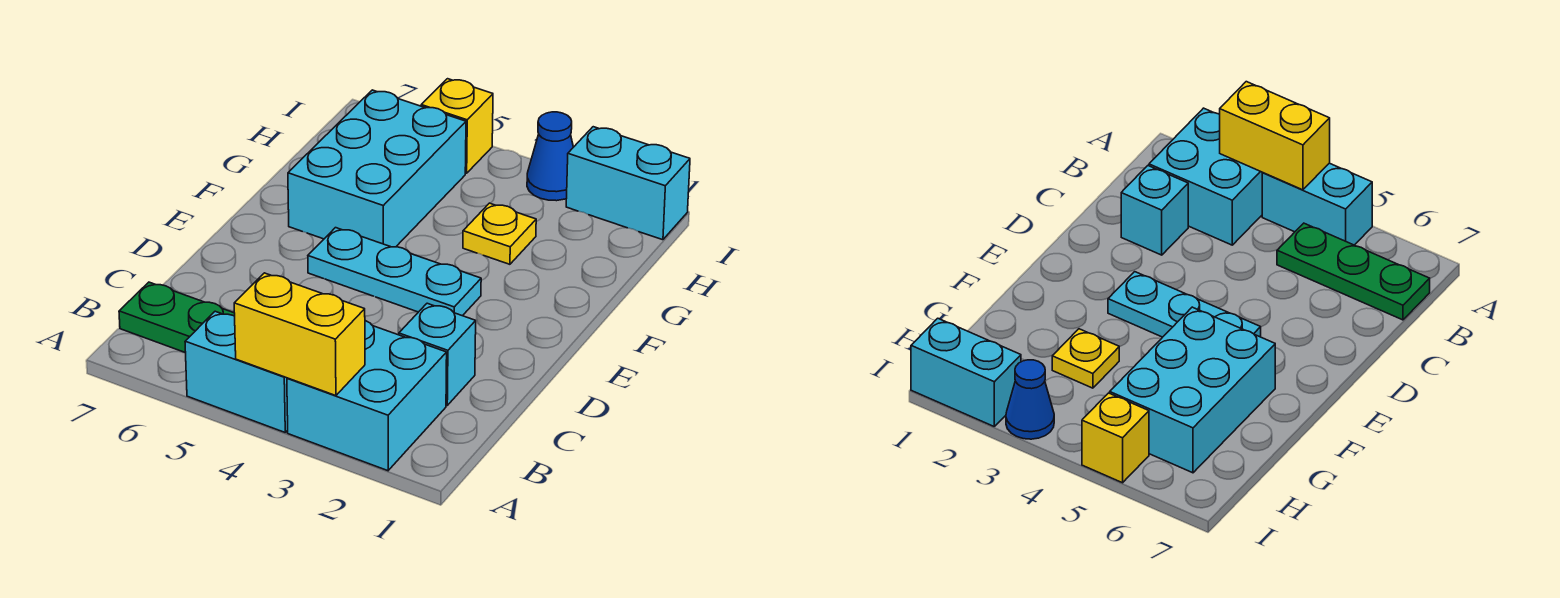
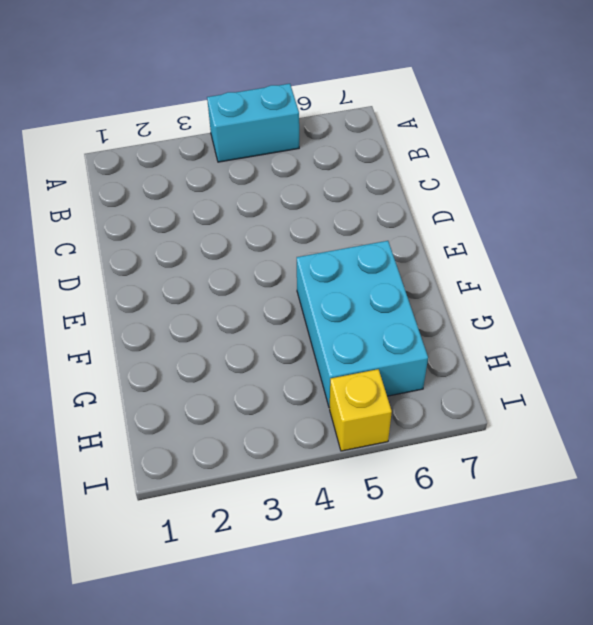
none -> cyan brick A2:B3 level 1
none -> green plate B5:B7 level 1

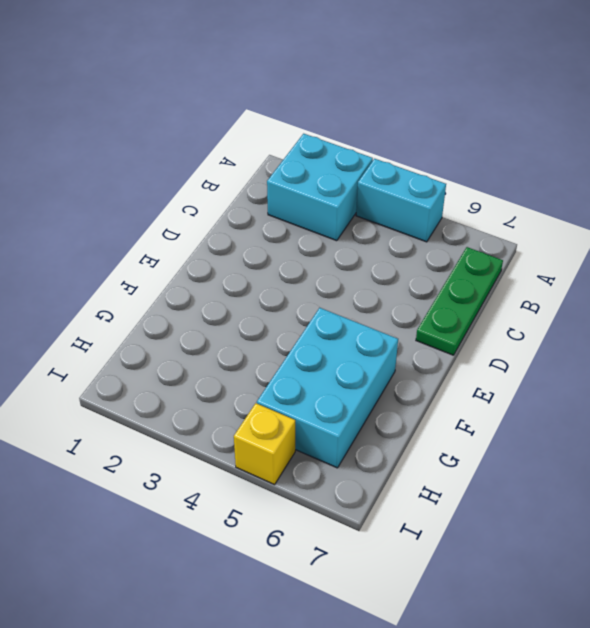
green plate B7:D7 level 1 -> green plate B5:B7 level 1
none -> cyan brick C2 level 1
none -> cyan plate E3:E5 level 1

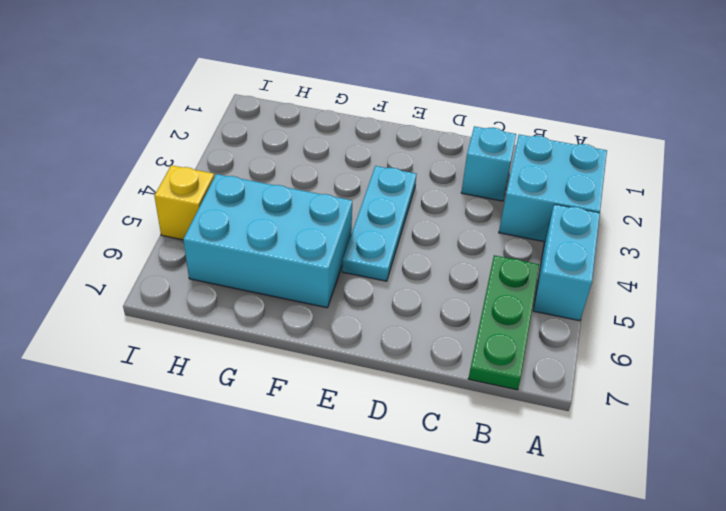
none -> yellow plate G3 level 1
none -> cyan brick I1:I2 level 1

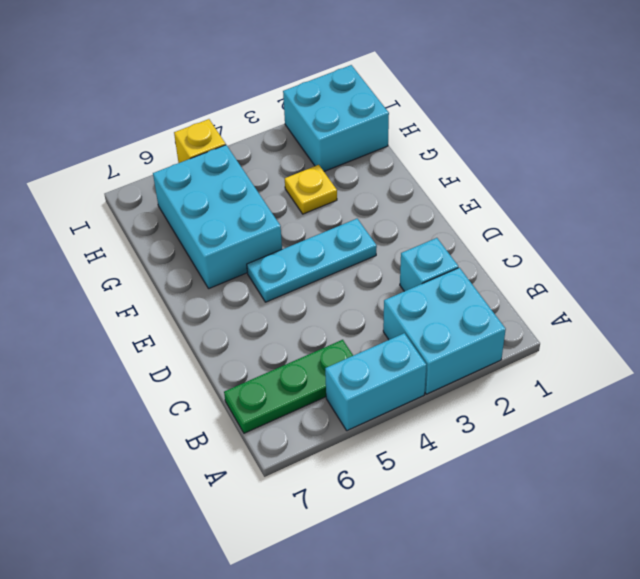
cyan brick H1:I2 level 1 -> cyan brick I1:I2 level 1
none -> blue cone I3 level 1
none -> yellow brick A3:A4 level 2

